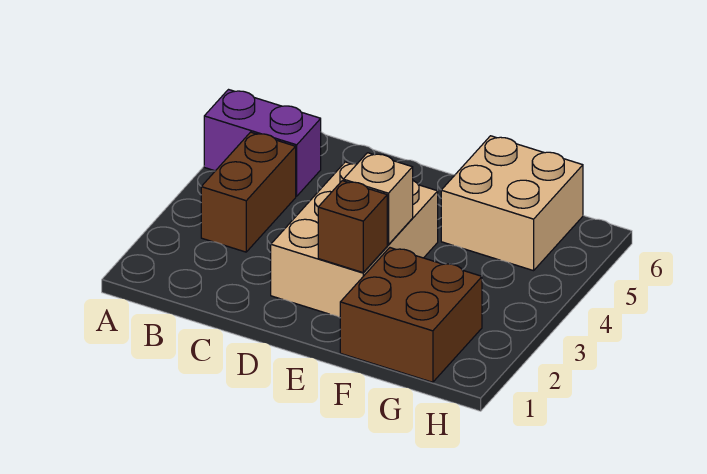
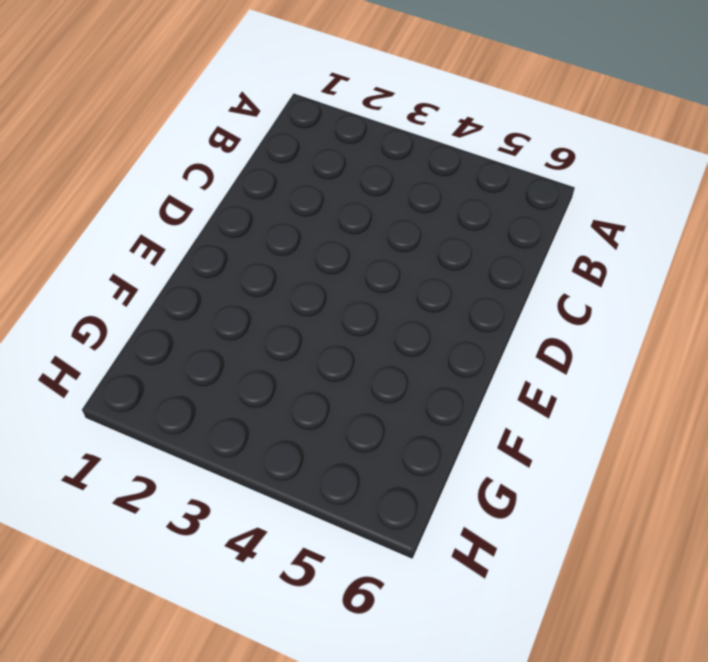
none -> purple brick A5:B5 level 1
none -> brown brick B3:B4 level 1

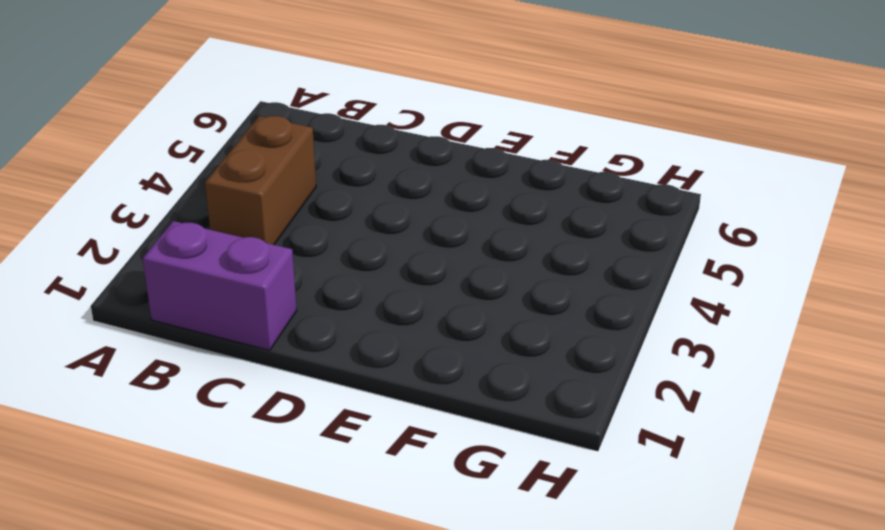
purple brick B1:C1 level 1 -> purple brick A5:B5 level 1
none -> tan brick D2:E4 level 1
none -> brown brick F1:G2 level 1

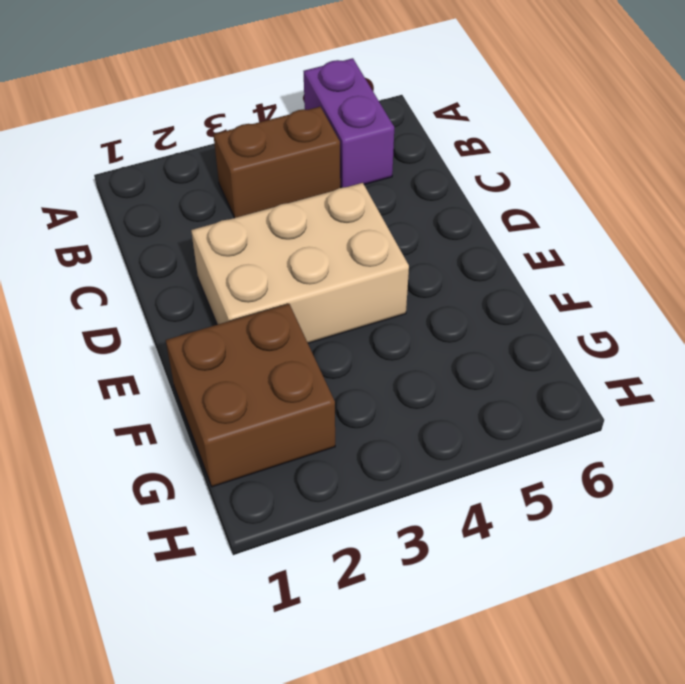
none -> tan brick F5:G6 level 1
none -> brown brick E2 level 2

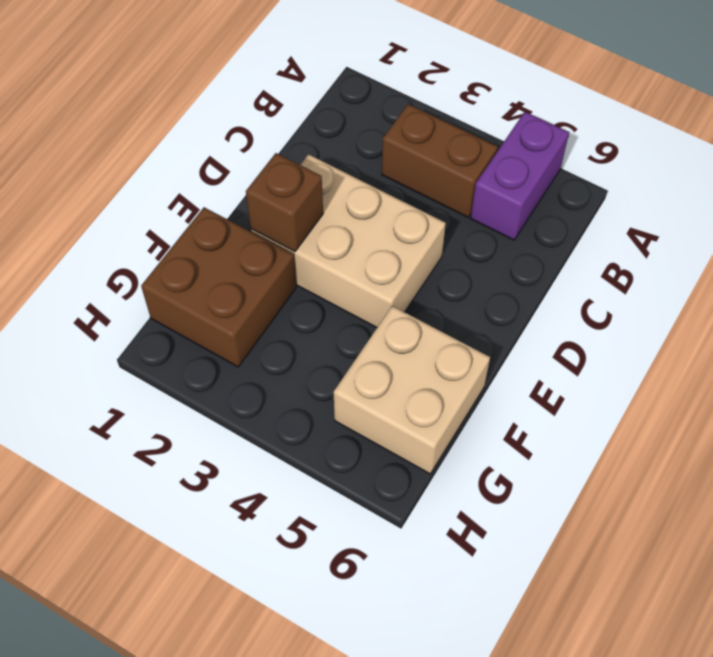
none -> tan brick E3 level 2

